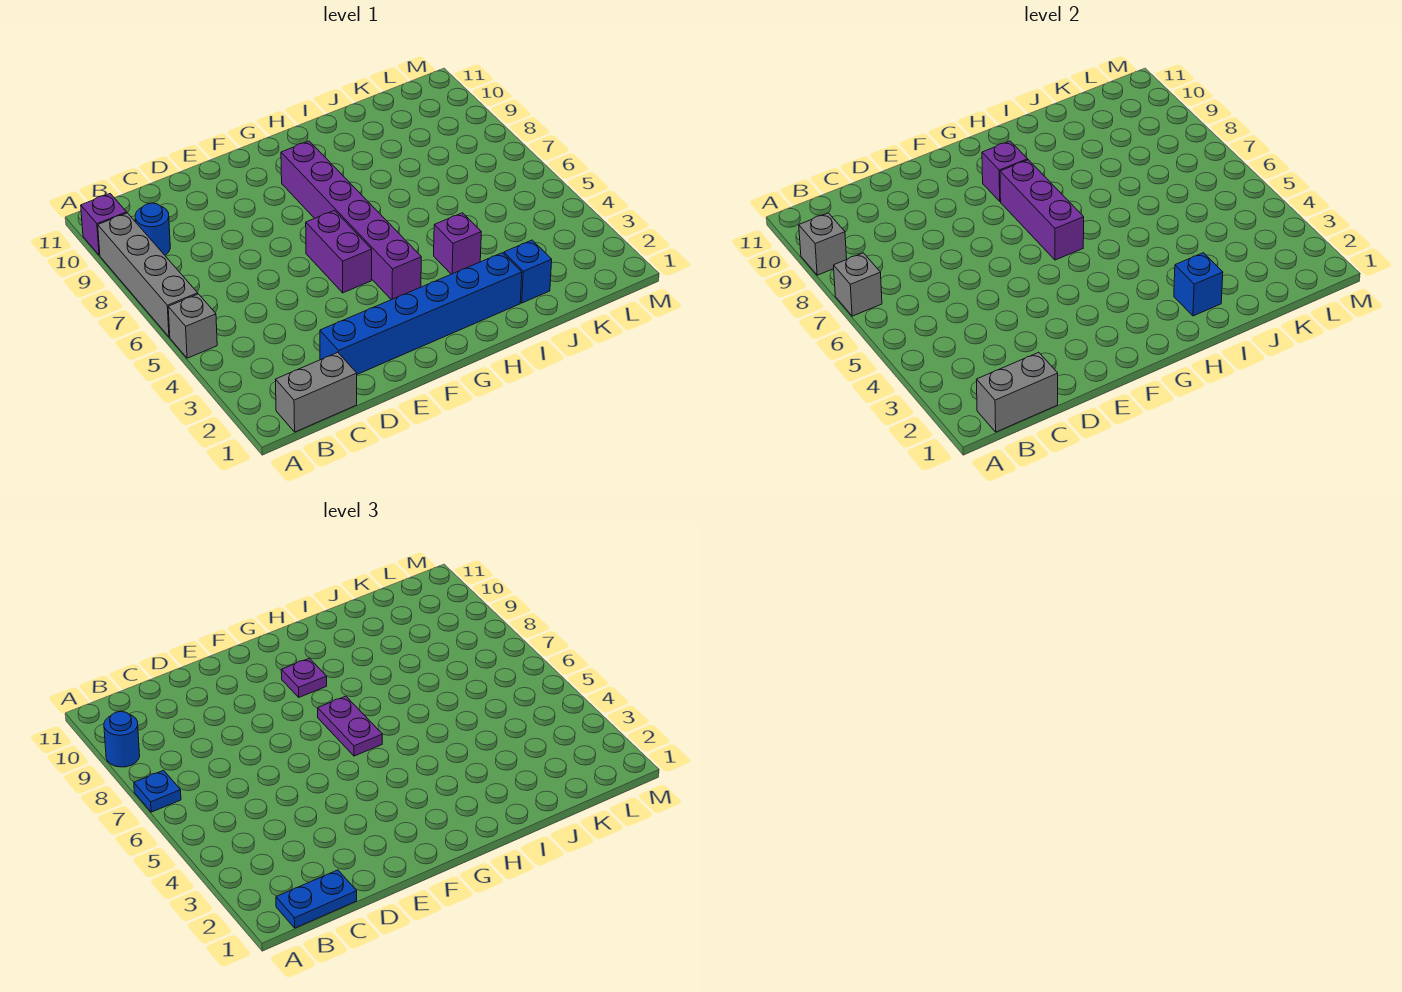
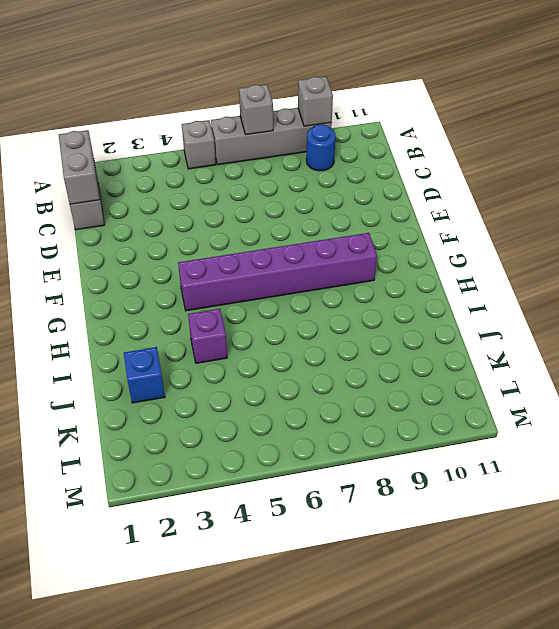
none -> purple brick A10 level 1
none -> blue brick D2:I2 level 1
none -> purple brick F5:F6 level 1

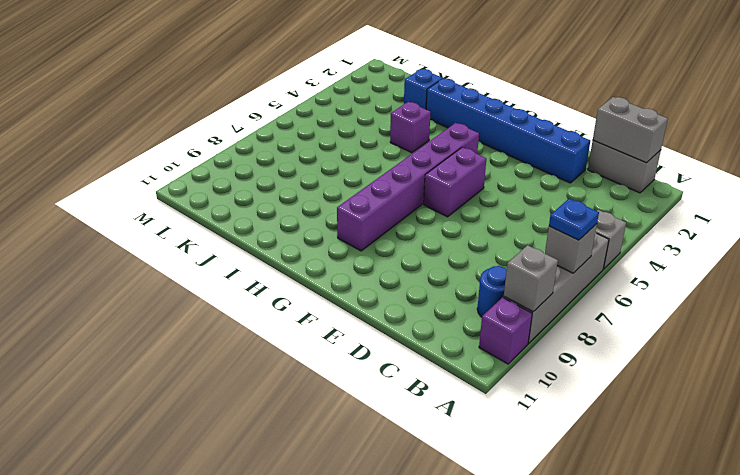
none -> purple brick G6:G8 level 2
none -> purple brick G9 level 2
none -> blue brick I2 level 2

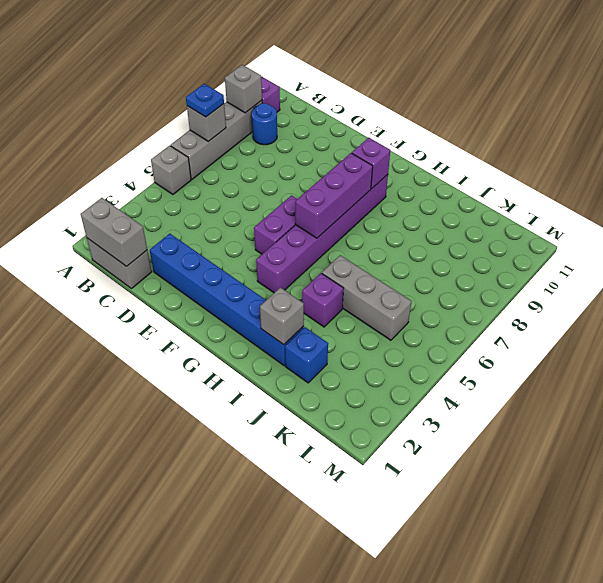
grey brick I2 level 2 -> blue brick I2 level 2
grey brick I5:K5 level 1 -> none
none -> blue round brick A9 level 3
none -> blue plate B1:C1 level 3
none -> purple plate G6:G7 level 3

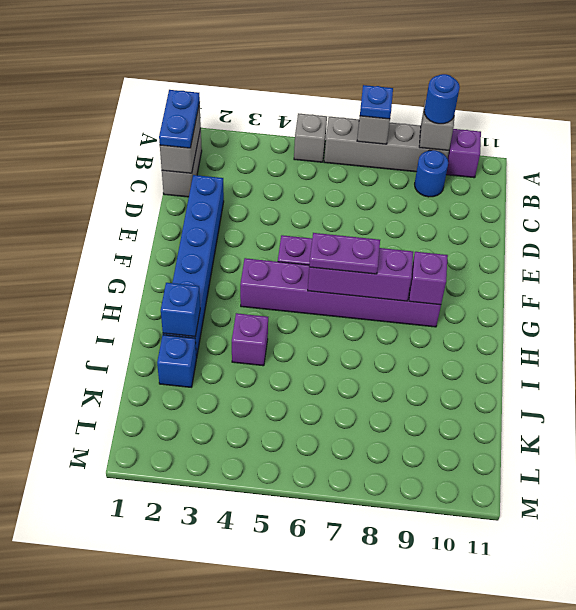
none -> purple plate G9 level 3

